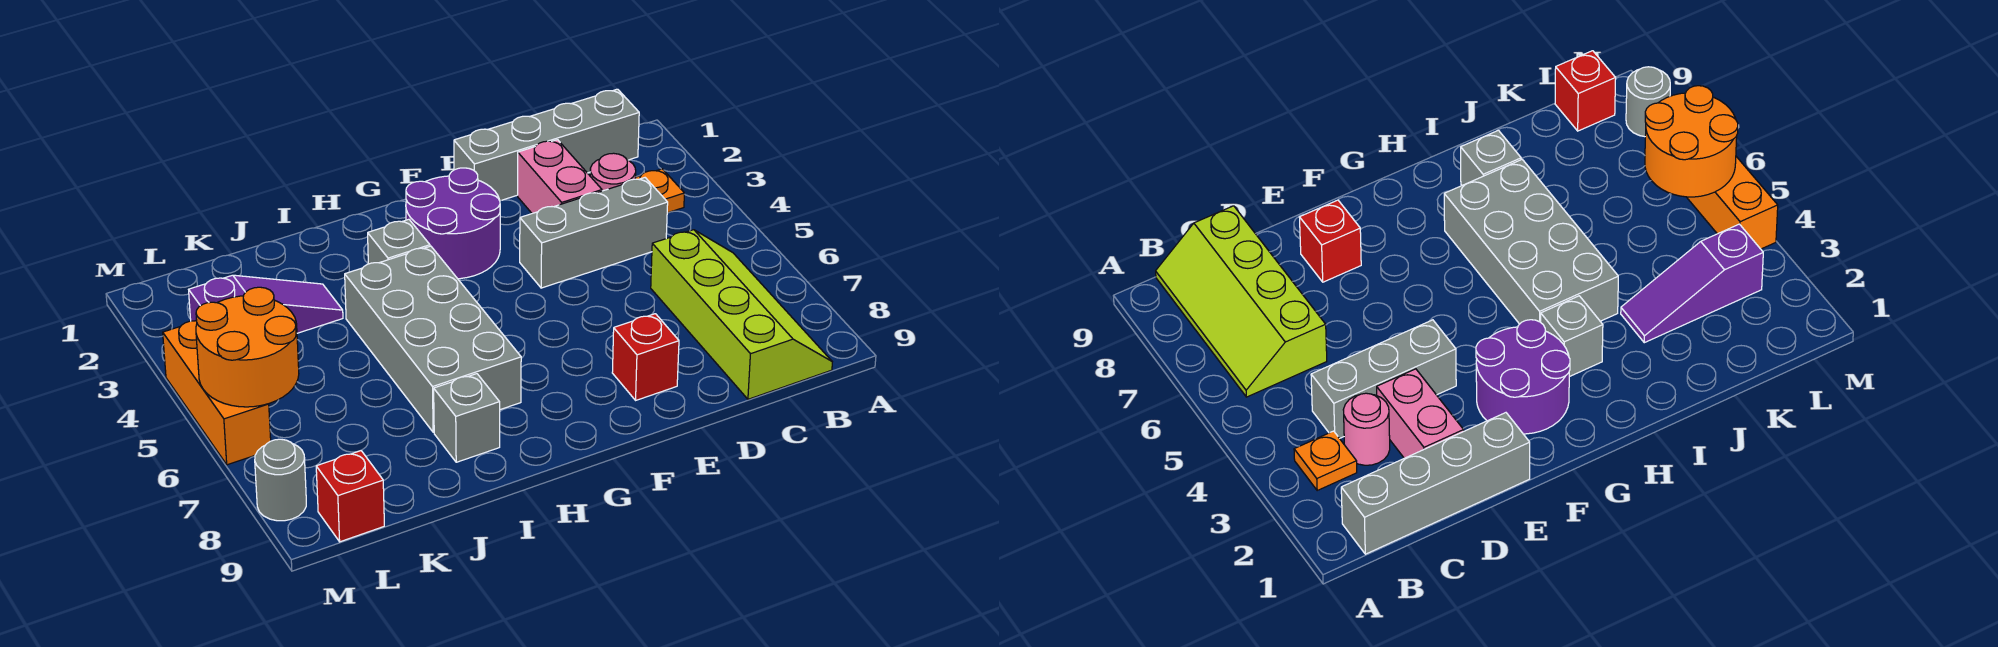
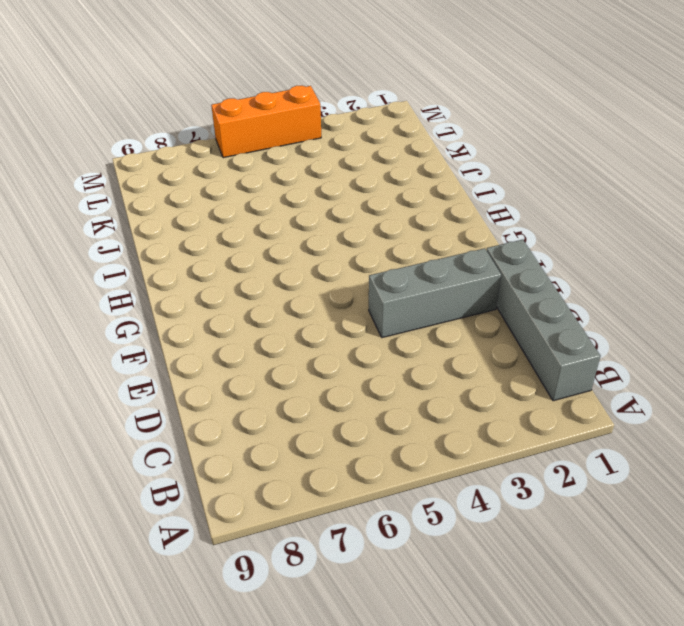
grey brick E2:E4 level 1 -> grey brick C4:E4 level 1
none -> orange plate B3 level 1
none -> lime slope B6:C9 level 1 top C
none -> pink round brick C3 level 1

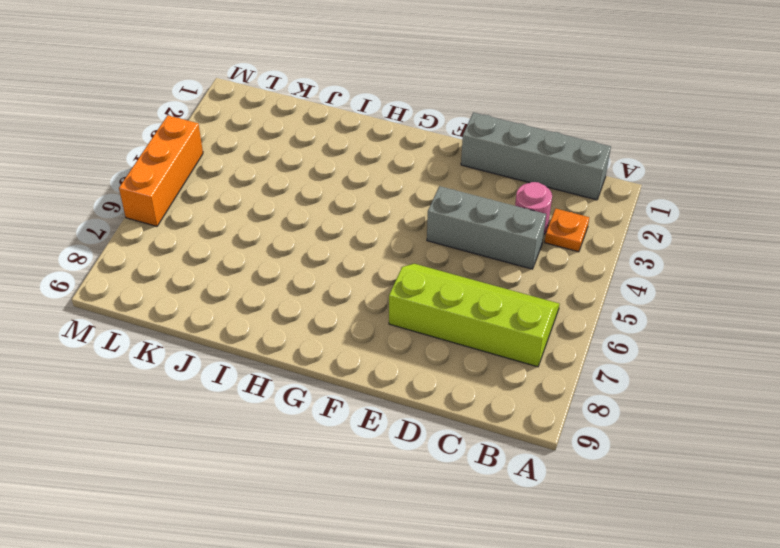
lime slope B6:E7 level 1 top 7 -> lime slope B6:C9 level 1 top C
none -> pink brick D2:D3 level 1
none -> red brick E8 level 1
none -> purple round brick F2:G3 level 1

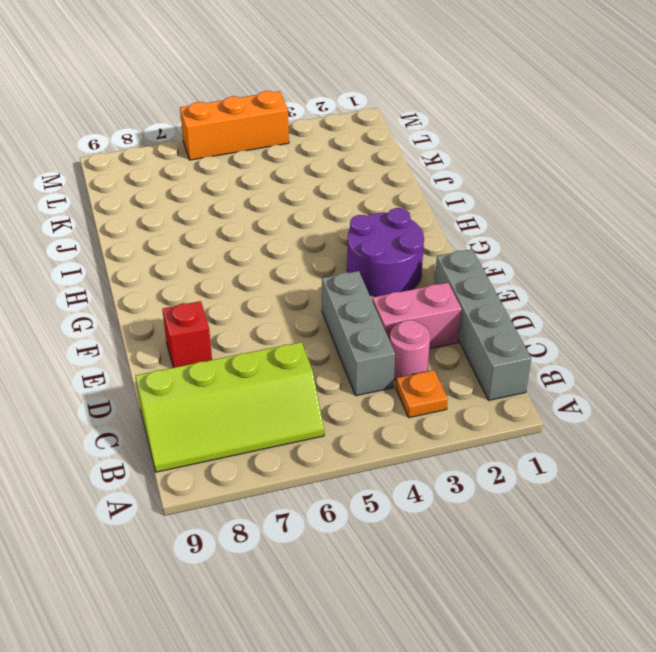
none -> grey brick H3 level 1
none -> grey brick H4:I7 level 1
none -> grey brick I8 level 1

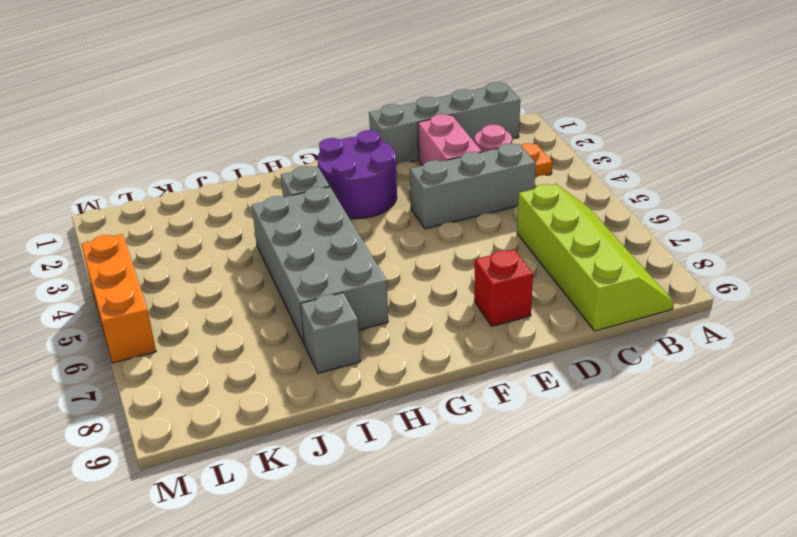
none -> purple slope J3:L3 level 1 top L
none -> red brick L9 level 1
none -> grey round brick M8 level 1

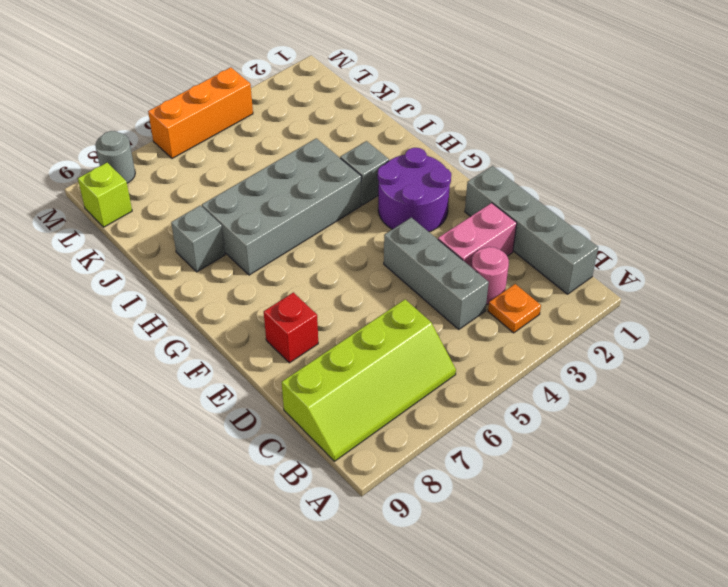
lime brick L9 level 1 -> red brick L9 level 1
none -> purple slope J3:L3 level 1 top L
none -> orange round brick L5:M6 level 2

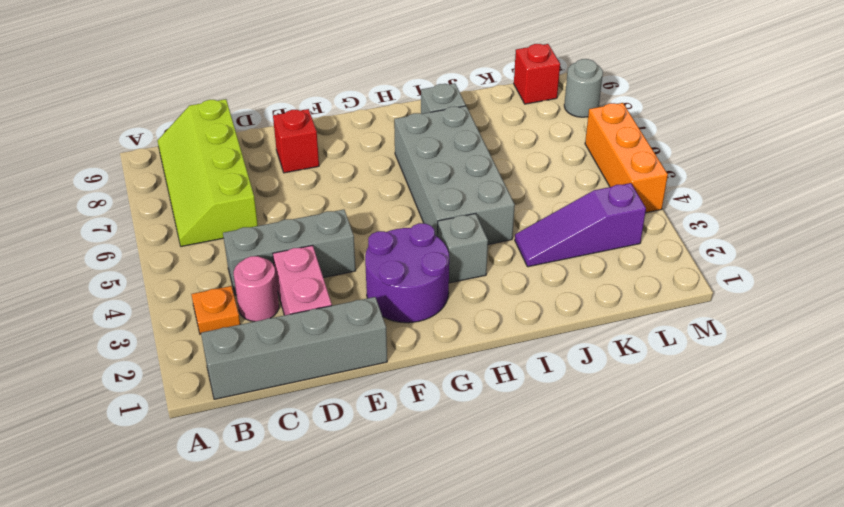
none -> orange round brick L5:M6 level 2

